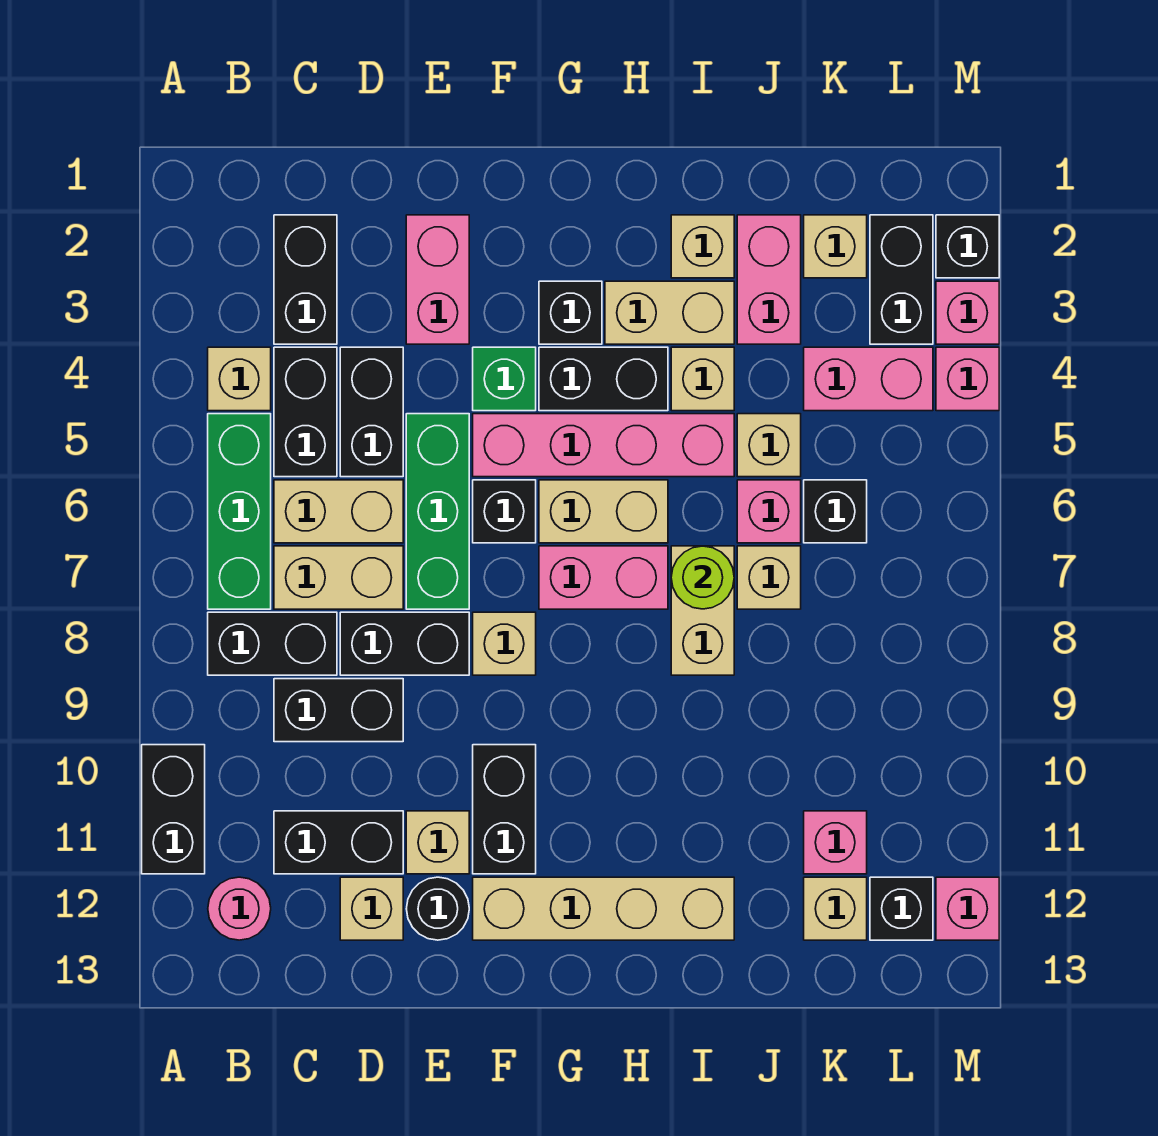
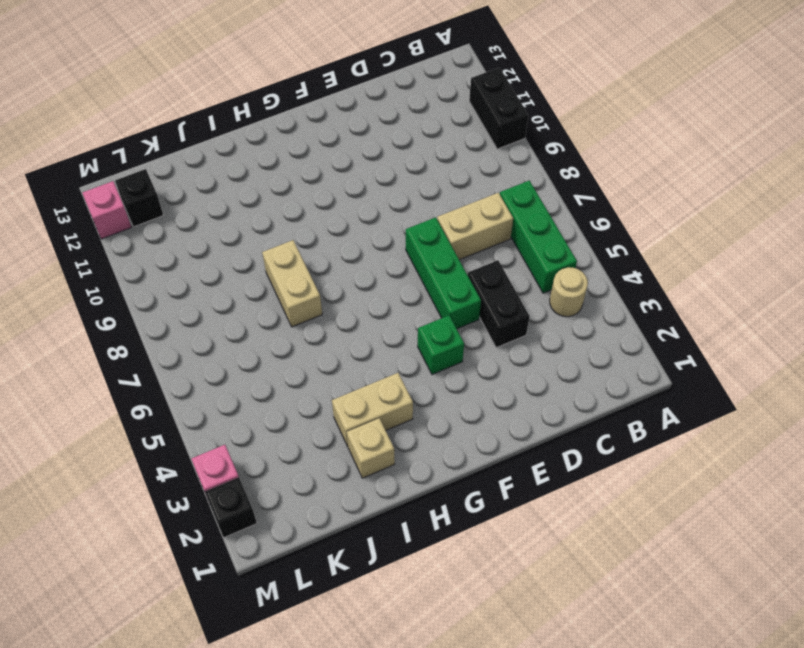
tan round brick B4 level 1 -> tan brick B4 level 1
none -> black brick B8:C8 level 1
none -> pink round brick B12 level 1
none -> black brick C2:C3 level 1
none -> black brick C4:C5 level 1

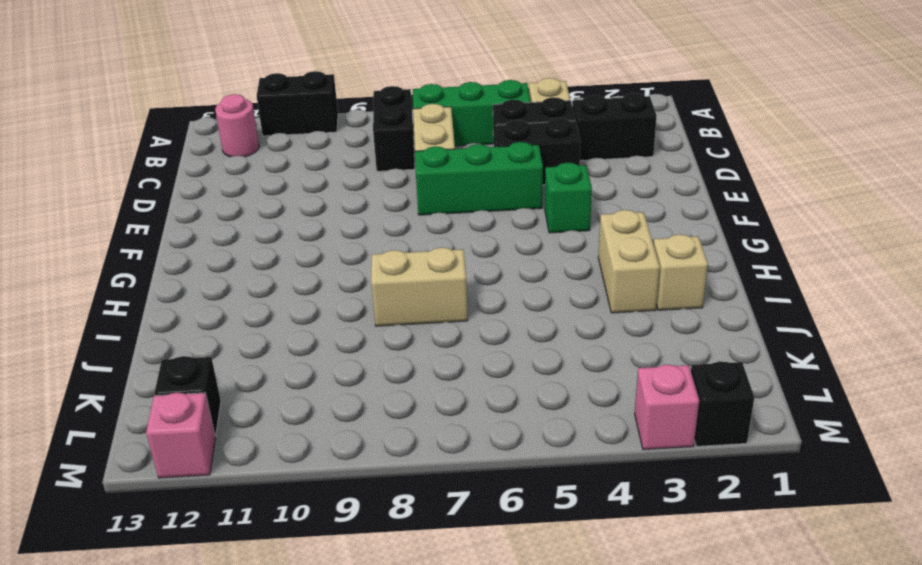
none -> tan brick C6:D6 level 1
none -> black brick C9:D9 level 1
none -> black brick C11:D11 level 1
none -> black brick D8:E8 level 1

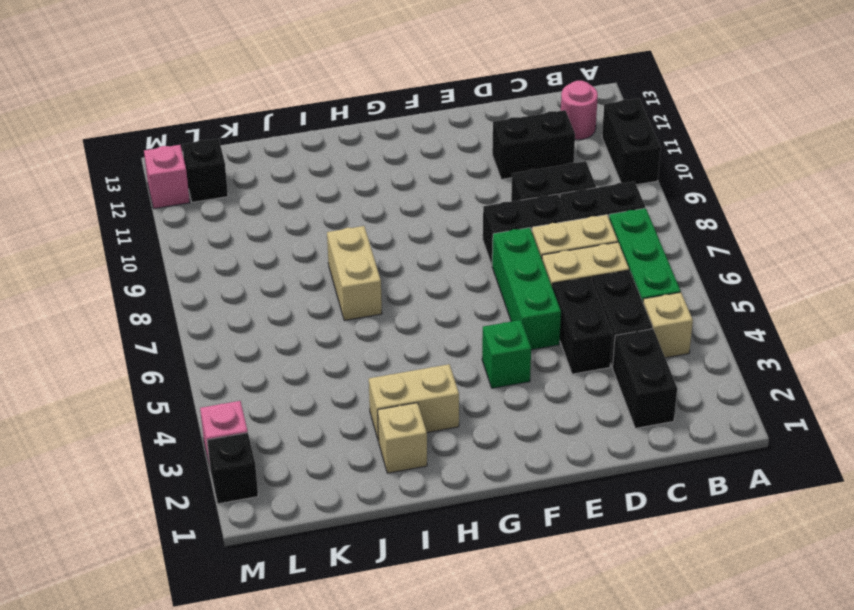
none -> tan brick D12 level 1
none -> pink brick E2:E3 level 1
none -> tan brick E11 level 1
none -> black round brick E12 level 1

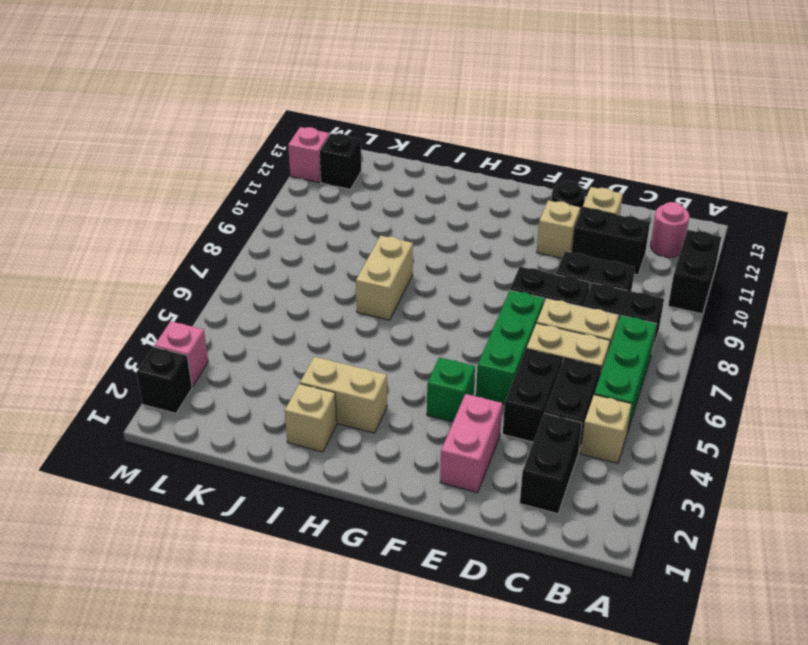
none -> pink brick F5:I5 level 1
none -> black brick F6 level 1
none -> tan brick F8 level 1
none -> black brick F10:F11 level 1

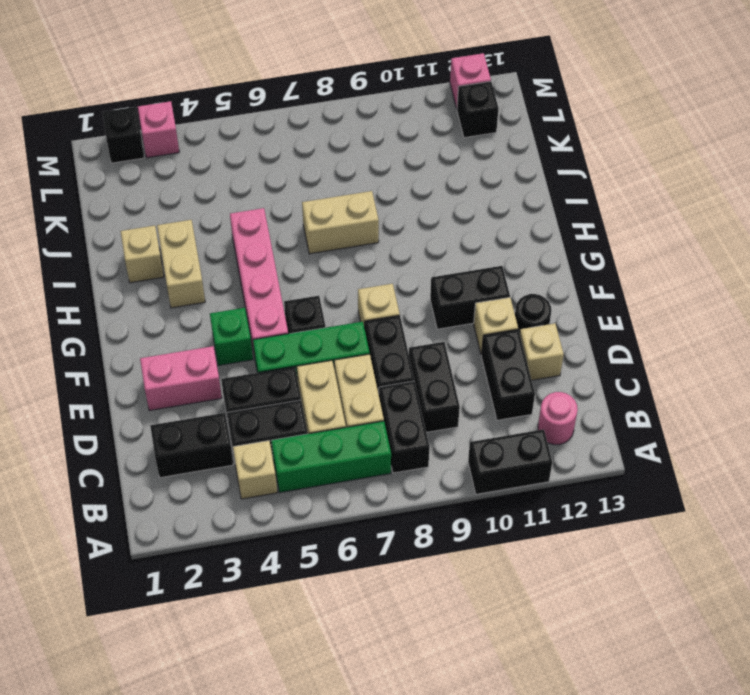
none -> tan brick F12:I12 level 1
none -> black brick G3 level 1
none -> black brick G4:H4 level 1
none -> tan brick G6:H6 level 1

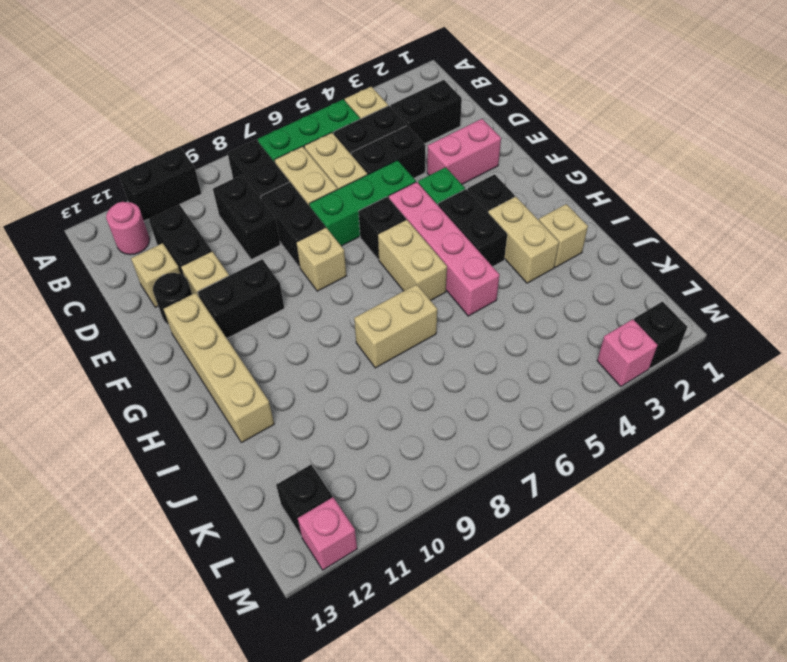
none -> pink brick G7:H7 level 1
none -> tan brick I4 level 1
none -> pink brick J2:J3 level 1
none -> tan brick J5 level 1

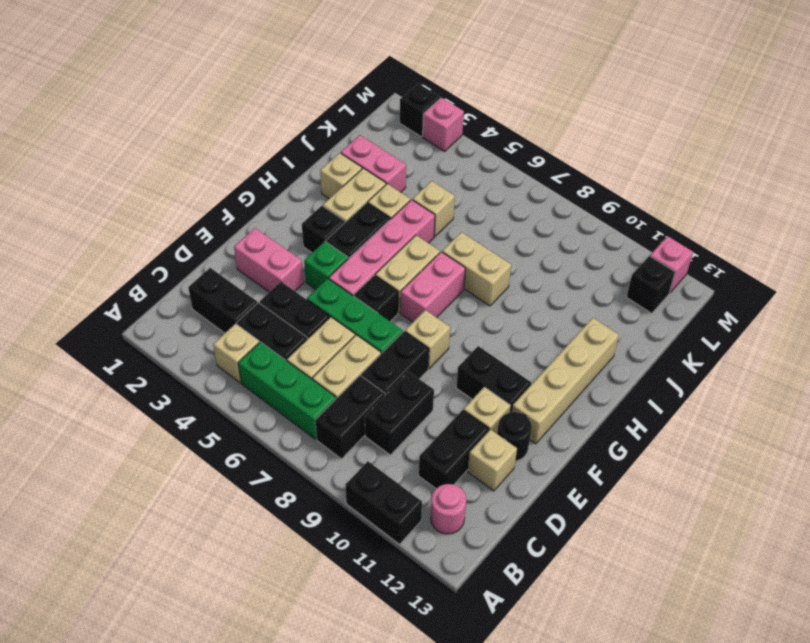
none -> pink brick J6 level 1
none -> tan brick J7 level 1
none -> tan brick K2 level 1
none -> pink brick K4:L4 level 1

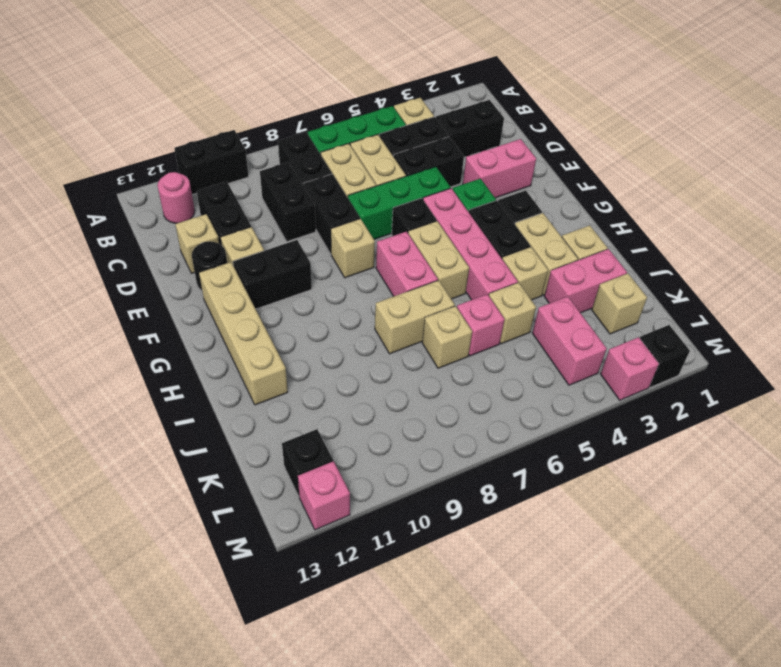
none -> black brick K6 level 1
none -> pink brick K11 level 1
none -> tan brick K12 level 1
none -> black brick L2:L3 level 1

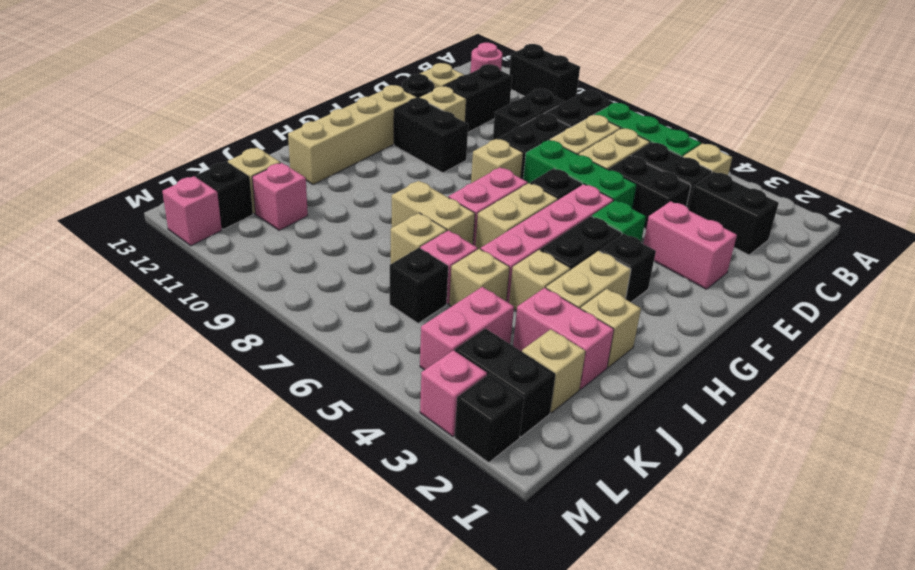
none -> pink brick M4 level 1
none -> lime round brick I7 level 2

